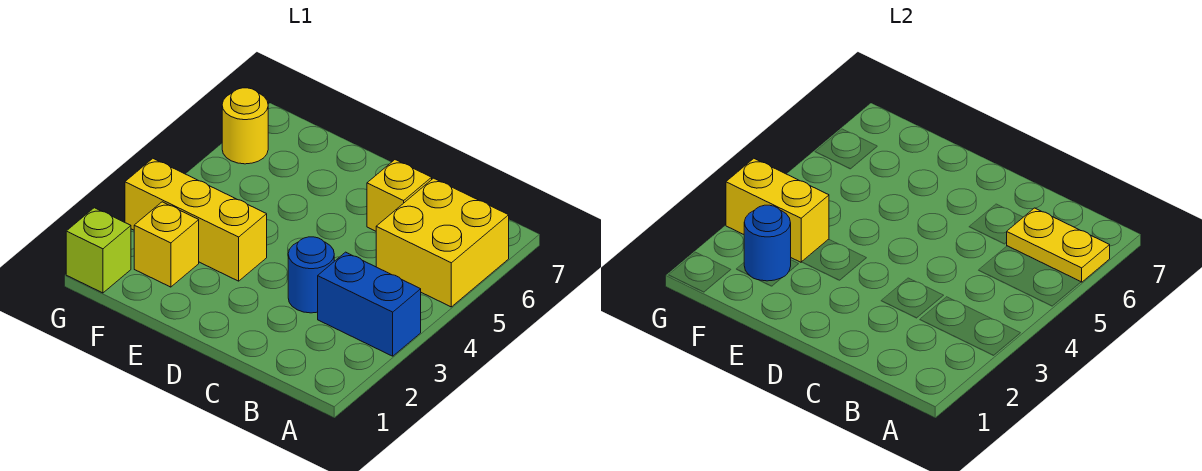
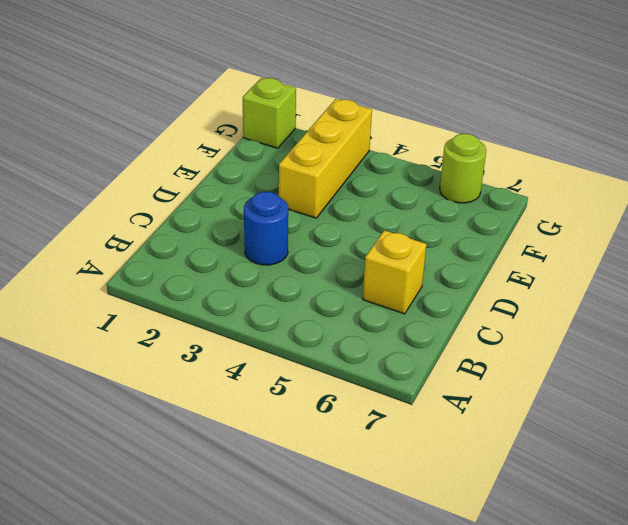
lime round brick G6 level 1 -> yellow round brick G6 level 1
none -> blue brick A3:B3 level 1
none -> yellow brick A5:B6 level 1

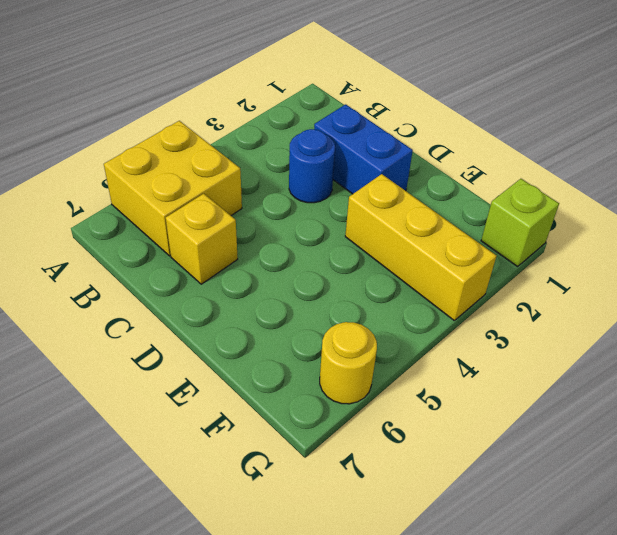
blue brick C2:D2 level 1 -> blue brick A3:B3 level 1
none -> yellow brick F2 level 1
none -> yellow plate A6:B6 level 2

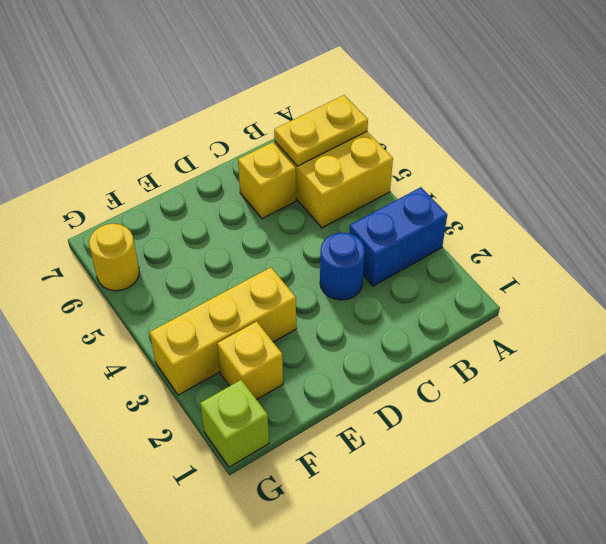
none -> blue round brick F2 level 2
none -> yellow brick F3:G3 level 2

